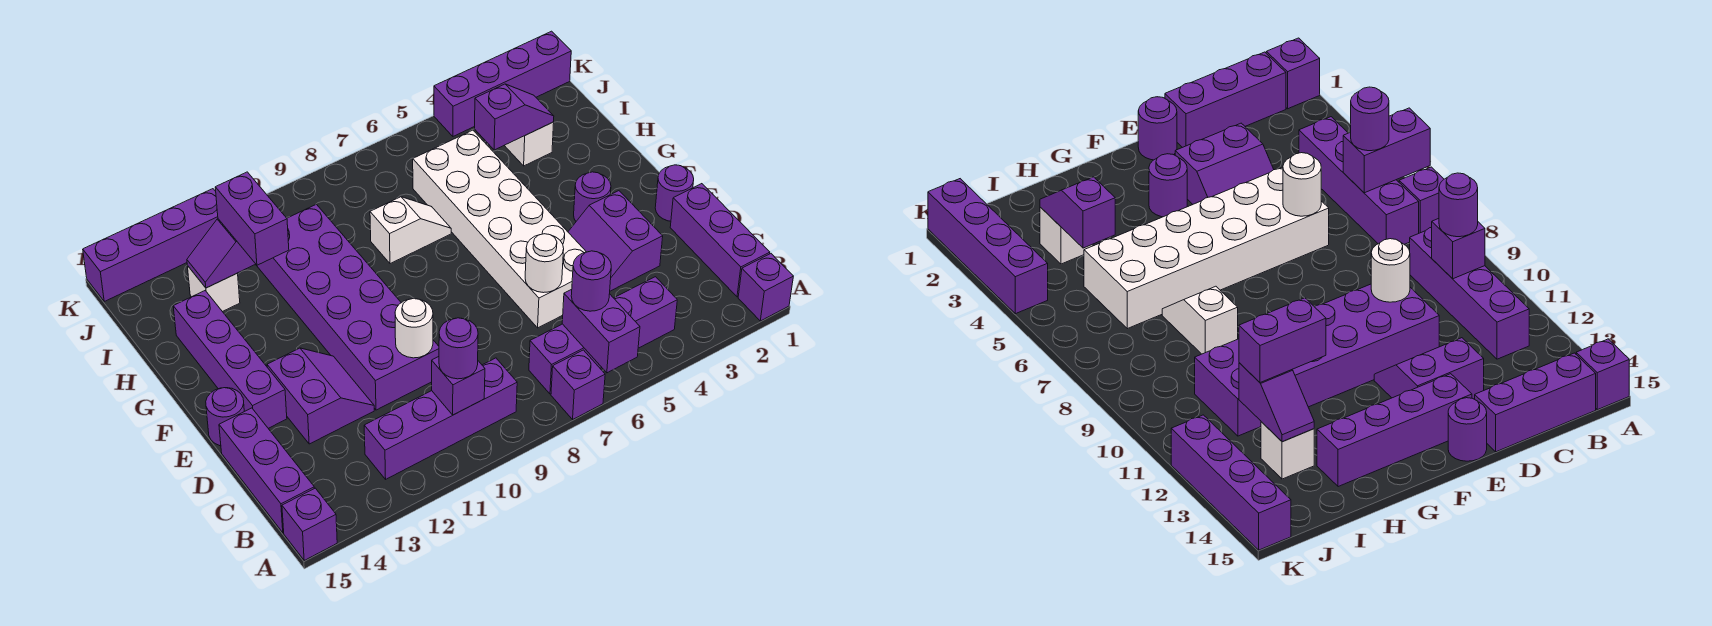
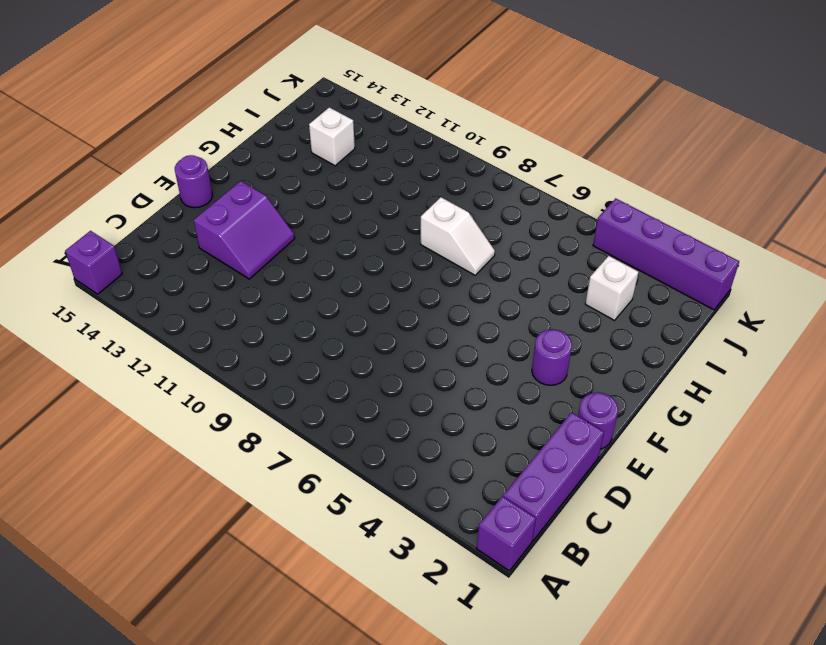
none -> purple brick A7 level 1
none -> purple brick B4:B7 level 1
none -> purple brick B9:B12 level 1

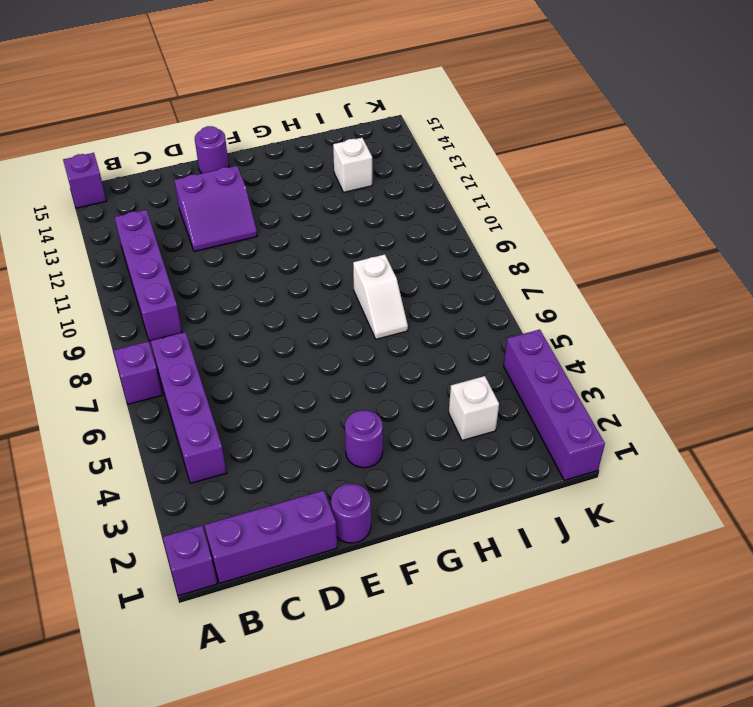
none -> purple brick B15:D15 level 1
none -> purple slope D3:E4 level 1 top 3
none -> white brick D5:I6 level 1

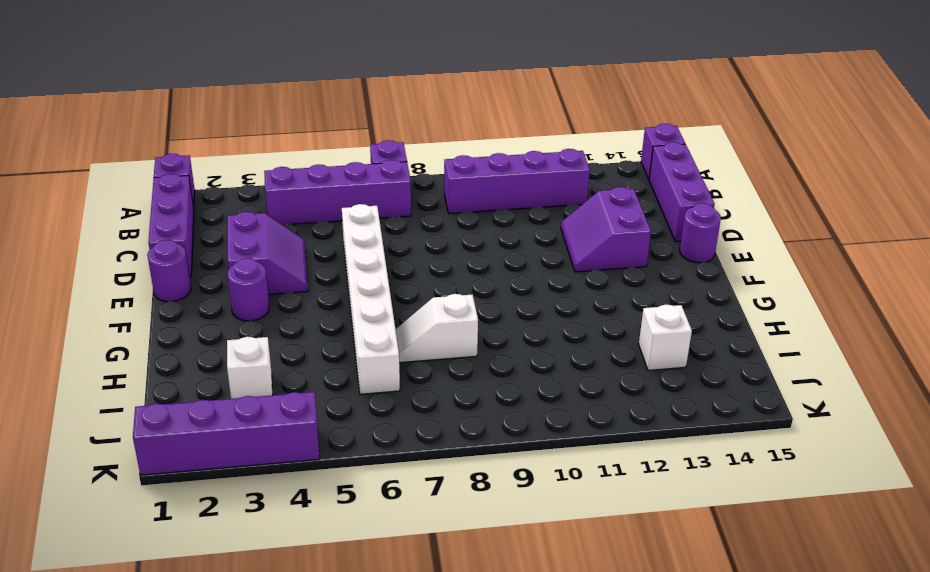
white brick D6:I6 level 1 -> white brick D5:I6 level 1
none -> purple brick D10:I11 level 1
none -> purple brick E14:H14 level 1
none -> purple brick K12:K15 level 1

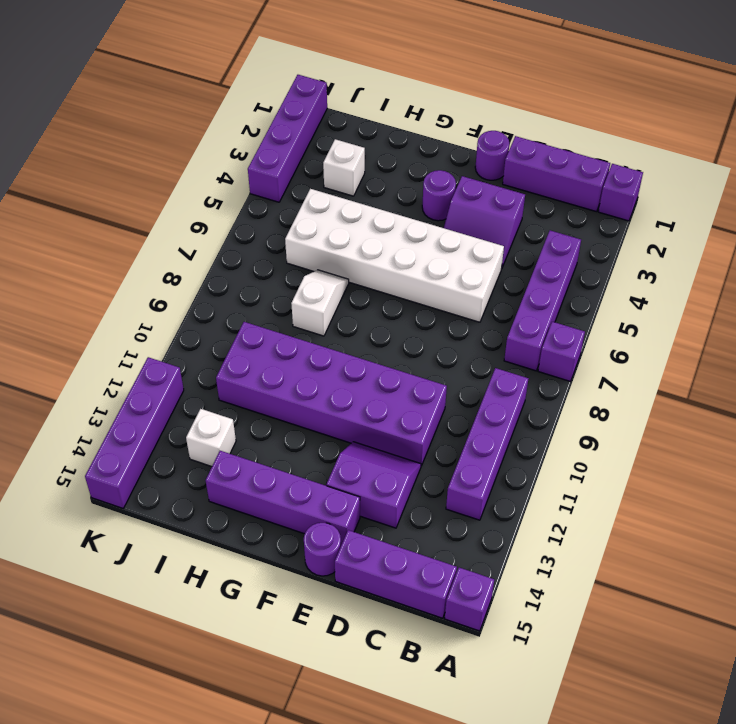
none -> purple brick A6:B6 level 2
none -> purple brick B10 level 2
none -> white round brick D6 level 2

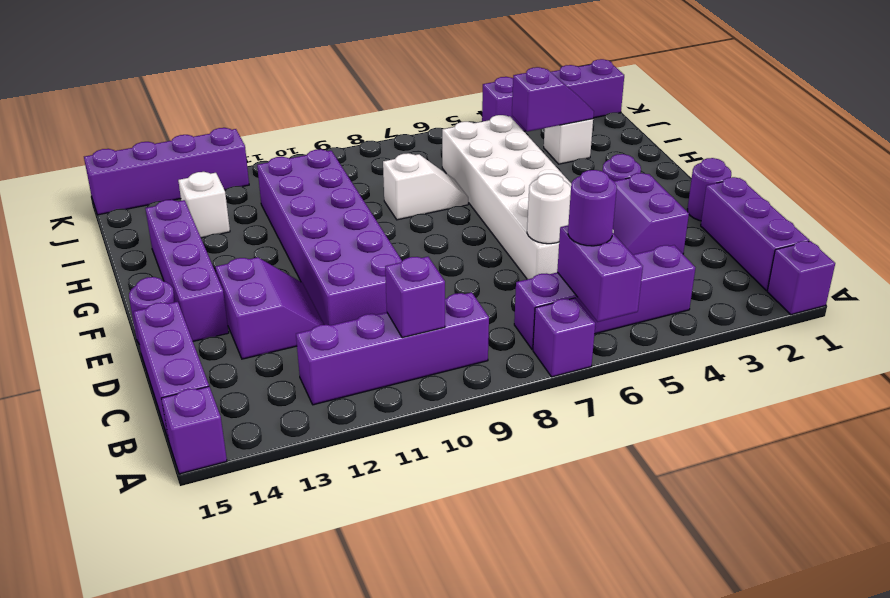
none -> white round brick D10 level 2
none -> purple slope I12:I13 level 2 top 12
none -> purple round brick B10 level 3

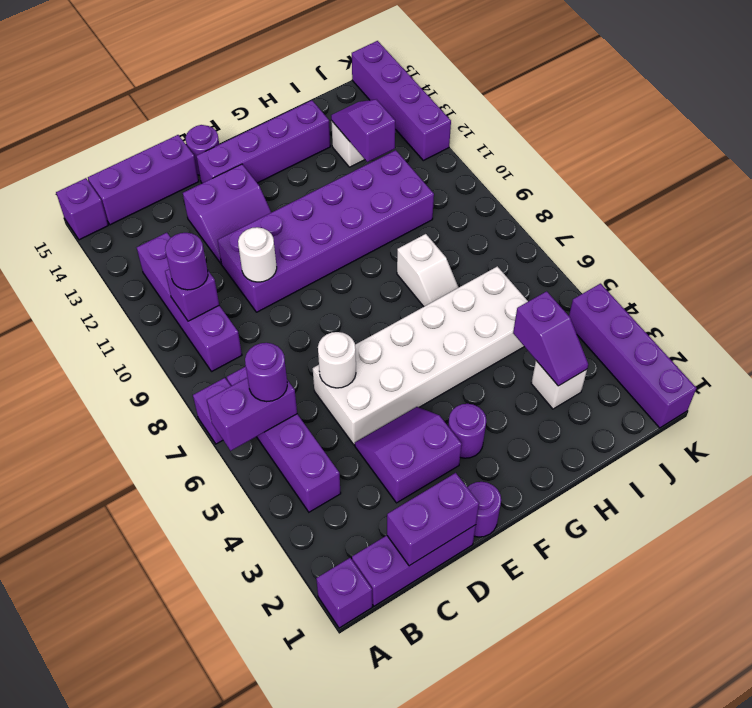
purple brick C1:D1 level 2 -> purple brick H12:I12 level 3

